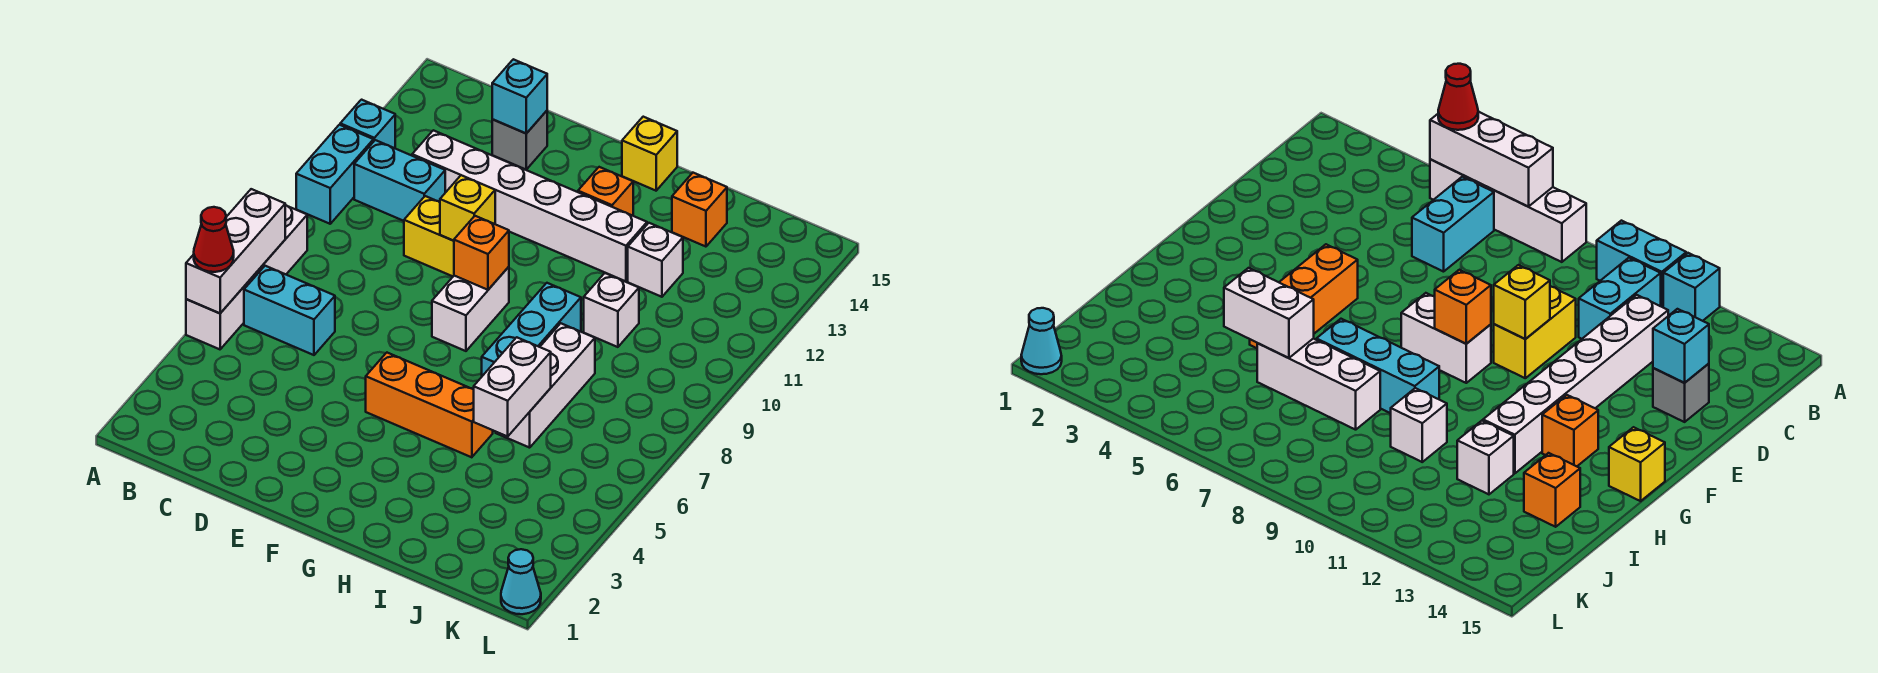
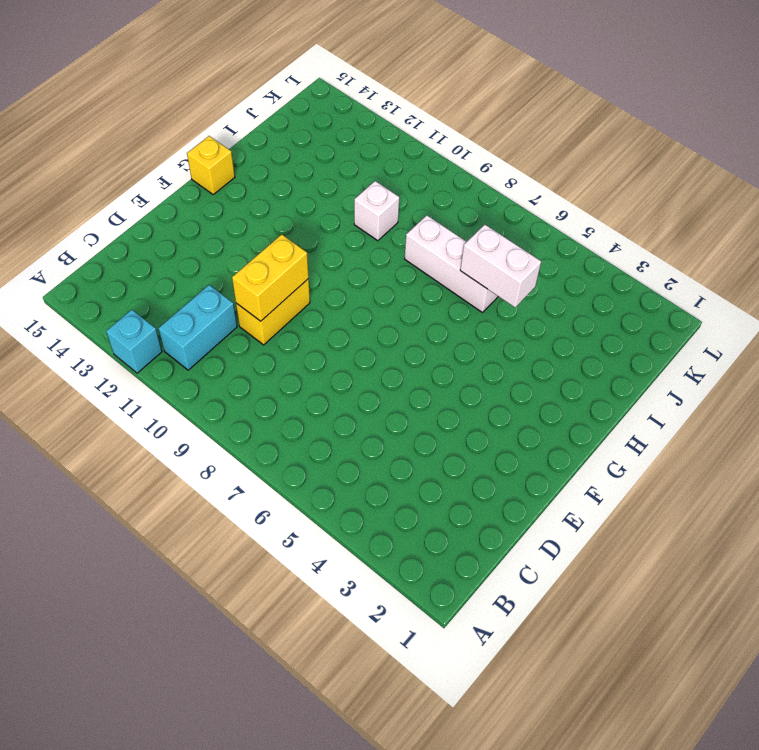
yellow brick D10:E10 level 2 -> yellow brick E10 level 2
none -> white brick A5:A8 level 1
none -> cyan brick A10:A11 level 1
none -> cyan brick B6:C6 level 1

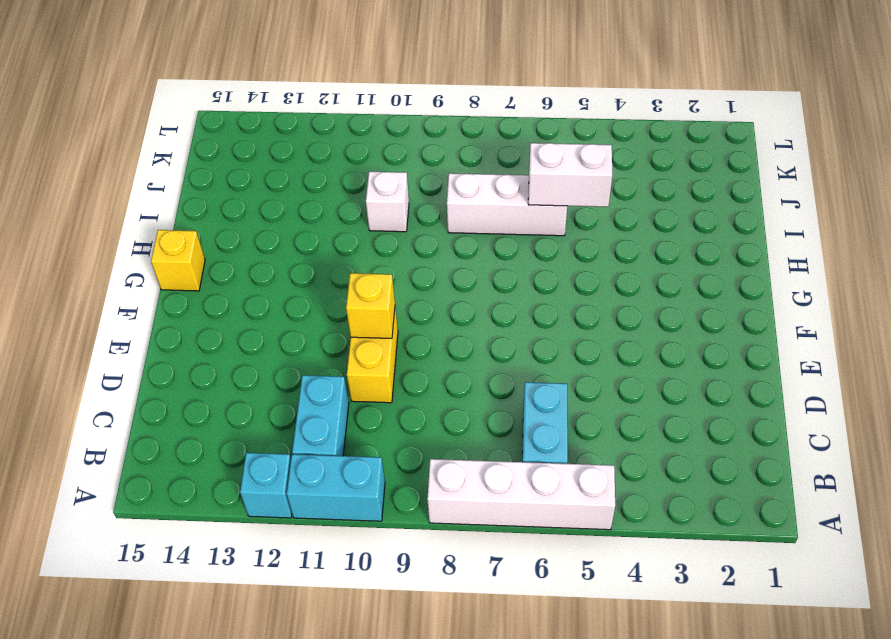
none -> white brick C12:H12 level 1
none -> grey brick D14 level 1
none -> orange brick F5:H5 level 1

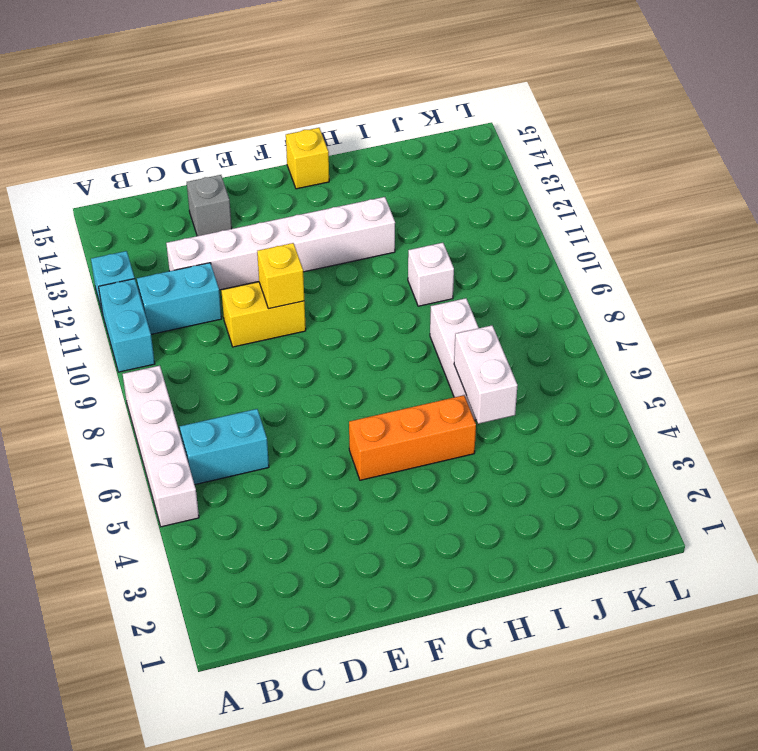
none -> white brick F8:F9 level 1
none -> orange brick G13 level 1
none -> cyan brick H7:H9 level 1

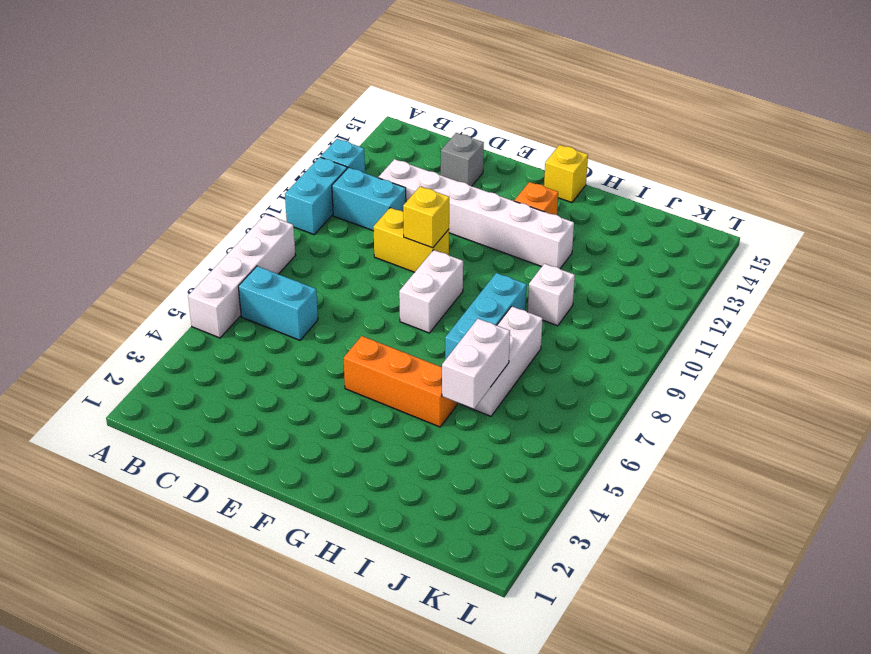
none -> white brick I12 level 1
none -> orange brick I14 level 1
none -> cyan cone L1 level 1

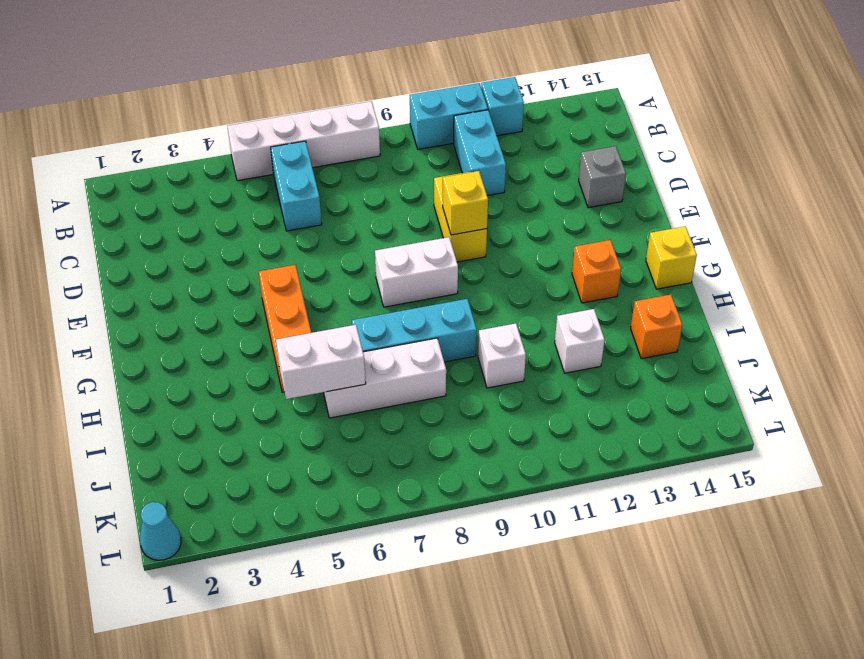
none -> white brick C12:H12 level 1
none -> white brick A5:A7 level 2
none -> cyan brick D14 level 2

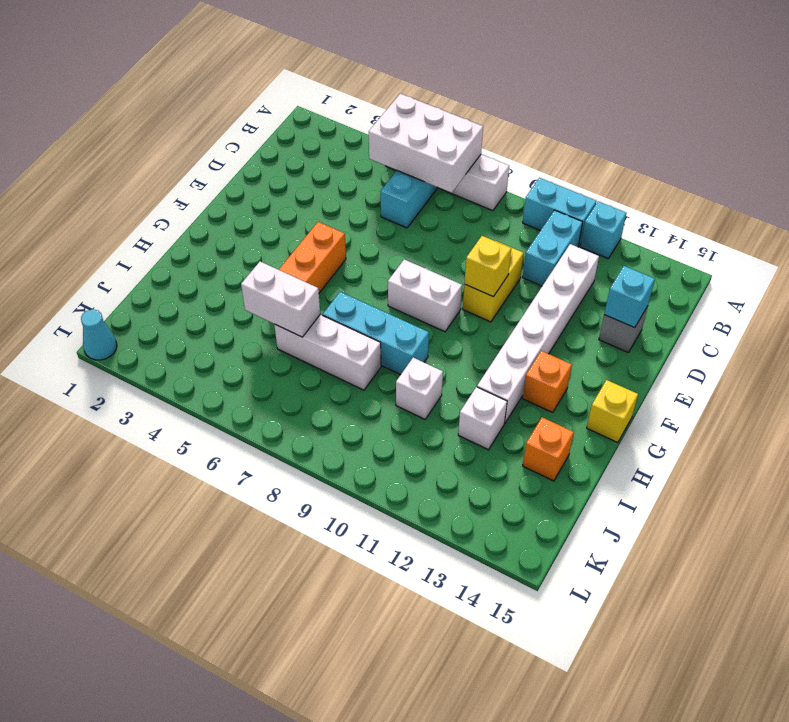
white brick A5:B7 level 2 -> white brick A5:A7 level 2
none -> orange brick F9 level 2
none -> red cone A5 level 3

